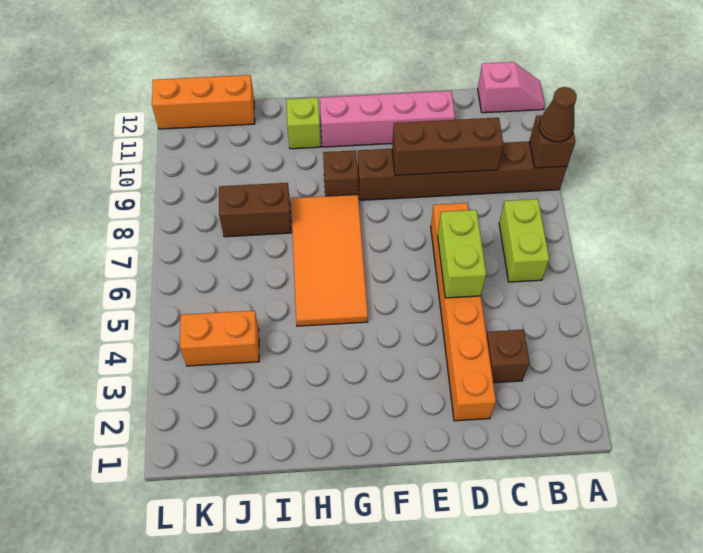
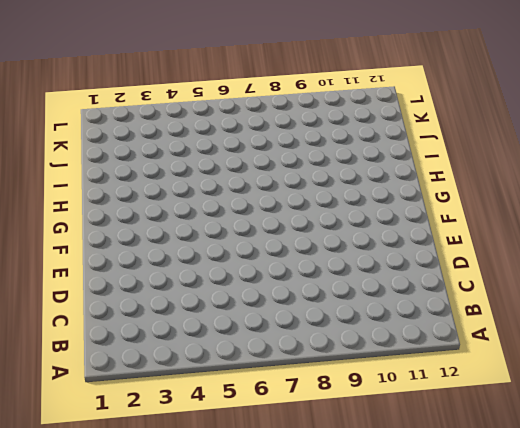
none -> brown brick A9:F9 level 1
none -> pink slope A12:B12 level 1 top B
none -> lime brick B6:B7 level 1

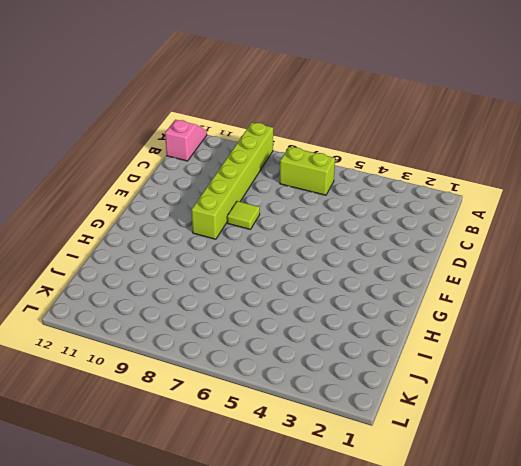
lime brick A9:F9 level 1 -> brown brick A9:F9 level 1
lime tile E8 level 1 -> none
none -> brown brick C3 level 1
none -> orange brick D2:D7 level 1
none -> pink brick D11:G11 level 1

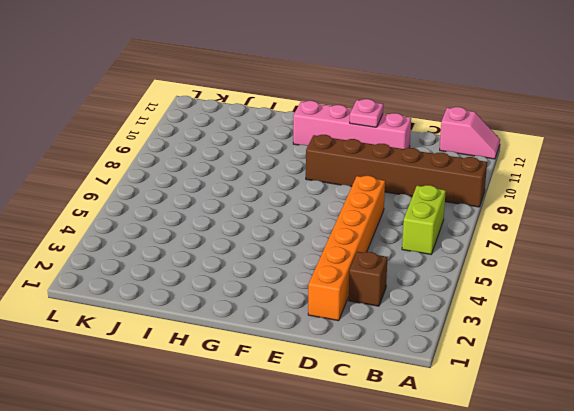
pink plate E11 level 2 -> none
none -> orange tile G5:H8 level 1
none -> brown brick G9 level 1
none -> lime brick H11 level 1

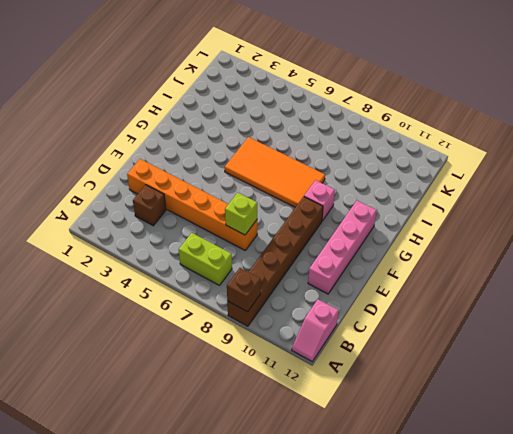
lime brick D7 level 2 -> lime brick H11 level 1
pink brick G9 level 1 -> brown brick G9 level 1
none -> brown brick I8:J8 level 1
none -> orange brick J4:K4 level 1
none -> orange brick J12:L12 level 1

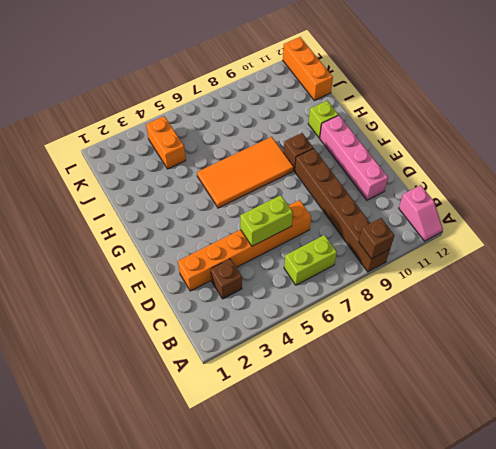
none -> brown brick I8:J8 level 1
none -> brown brick C9:E9 level 2
none -> brown cone A9 level 3

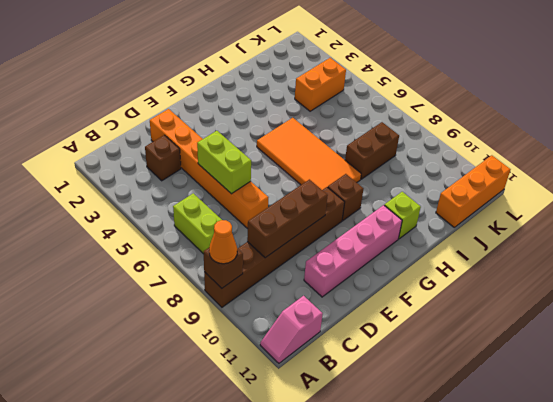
orange cone A9 level 3 -> brown cone A9 level 3

